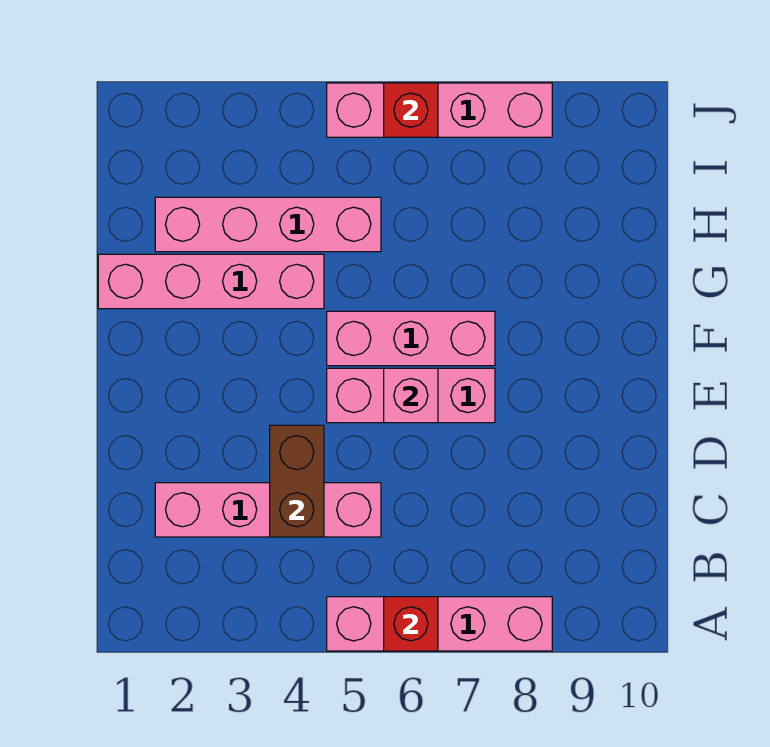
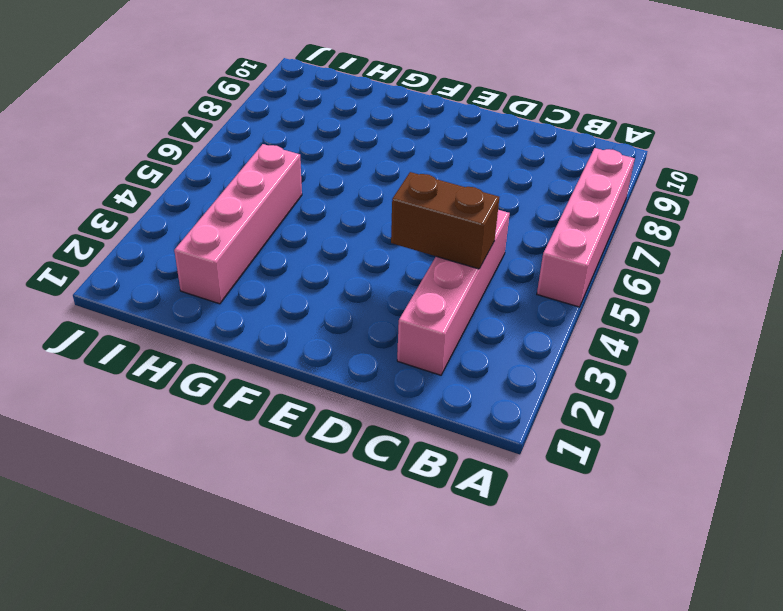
none -> pink brick E5:E7 level 1
none -> pink brick F5:F7 level 1

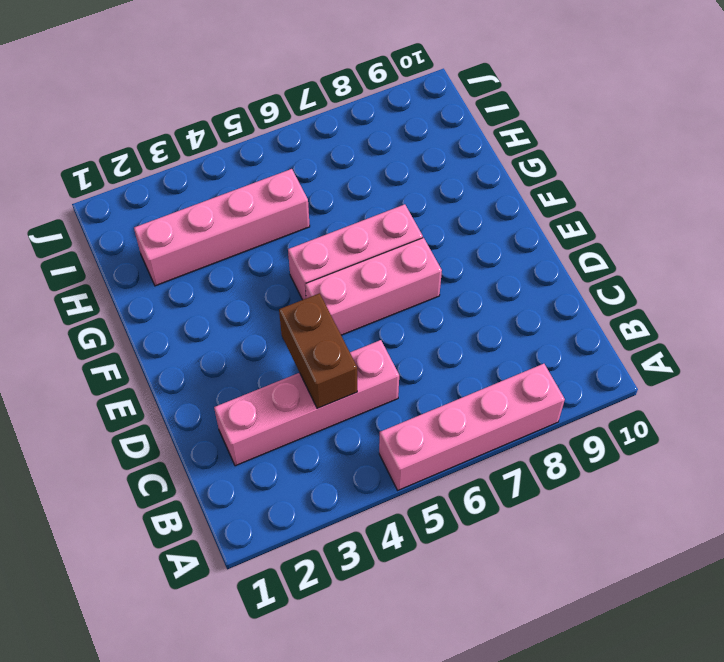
none -> pink brick G1:G4 level 1
none -> pink brick J5:J8 level 1

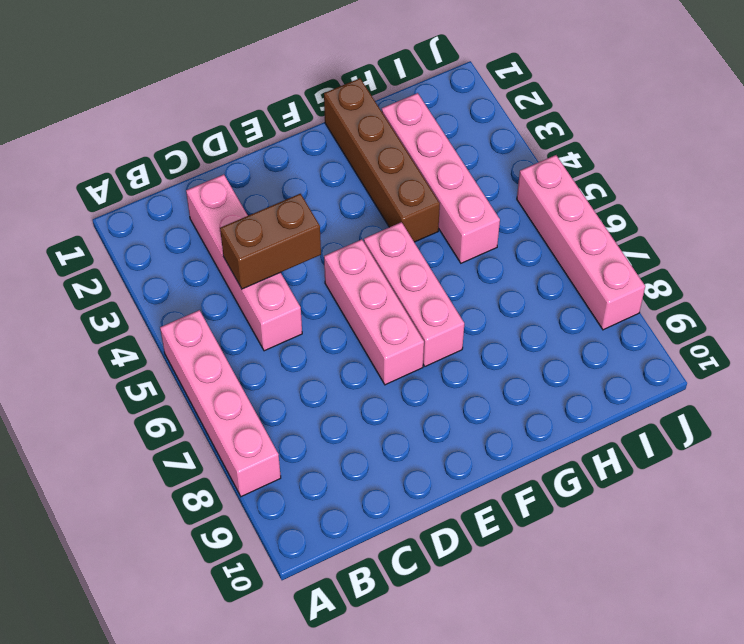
brown brick G1:G4 level 1 -> pink brick G1:G4 level 1
none -> red brick A6 level 2
none -> pink brick E6 level 2

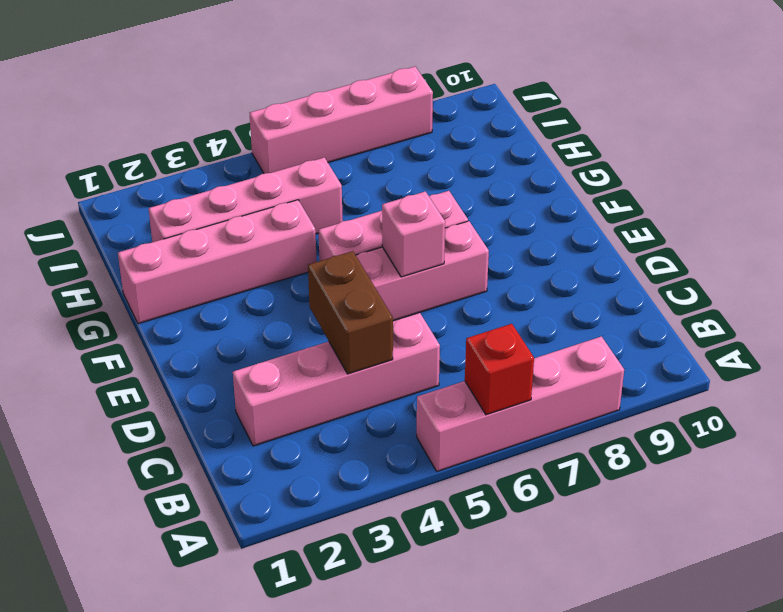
none -> red brick J6 level 2

